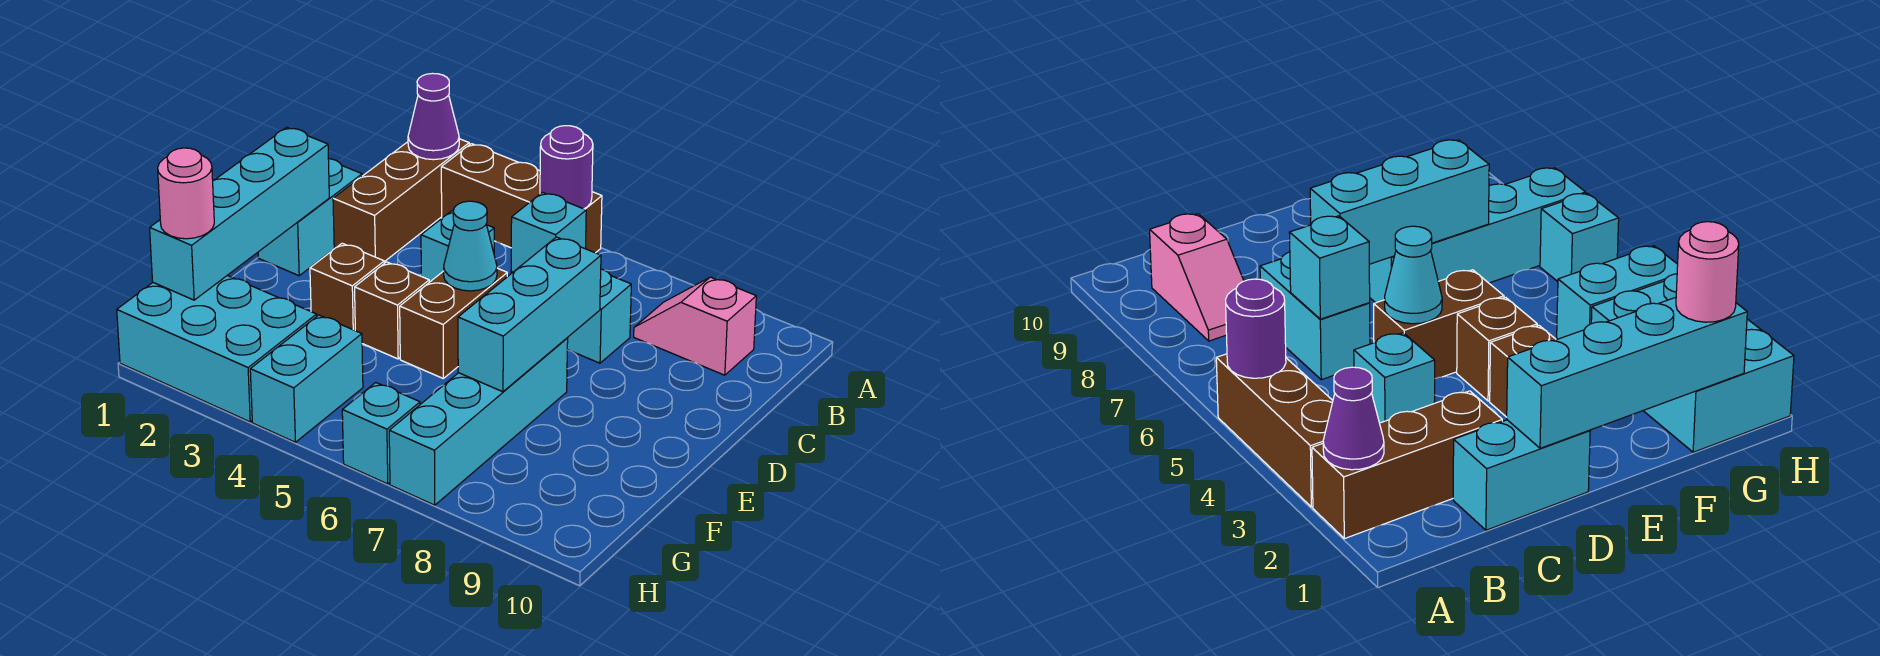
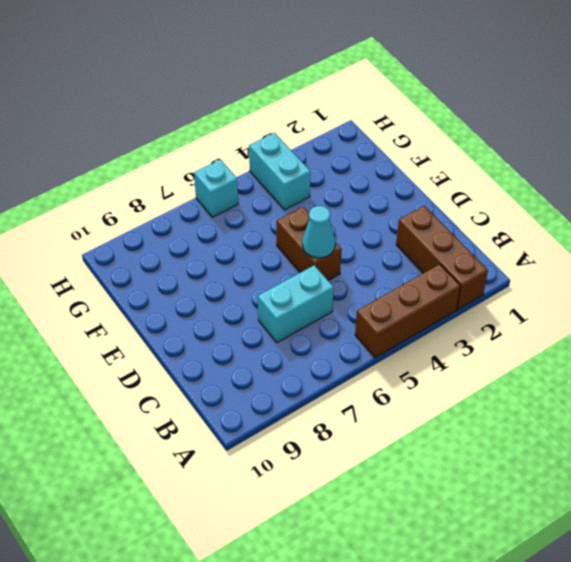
none -> pink slope B8:B9 level 1 top 9
none -> cyan brick C1:D1 level 1
none -> cyan brick C4 level 1

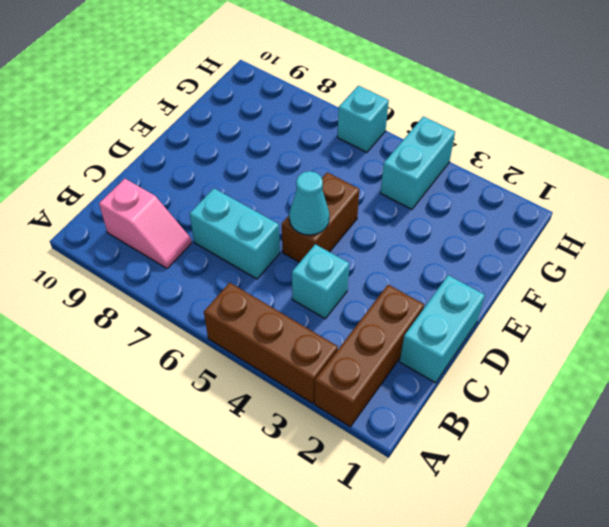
none -> brown brick E3 level 1
none -> brown brick E4 level 1
none -> cyan brick E7:H7 level 1

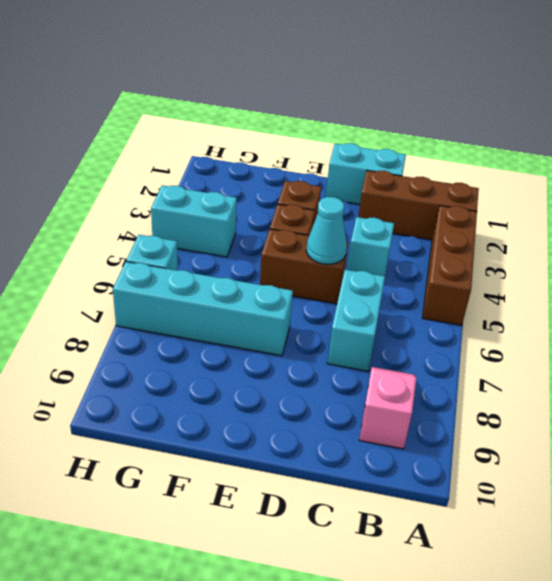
none -> cyan brick G1:H3 level 1
none -> purple cone A2 level 2
none -> purple round brick A5 level 2

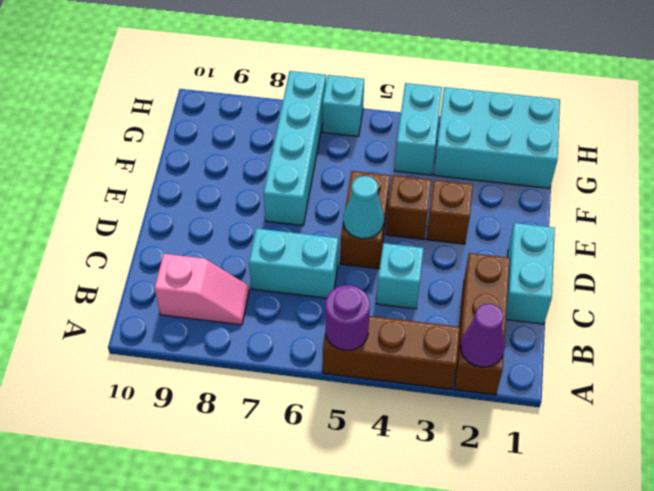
none -> cyan brick C6 level 2
none -> cyan brick D1:G1 level 2
none -> cyan brick D7:F7 level 2

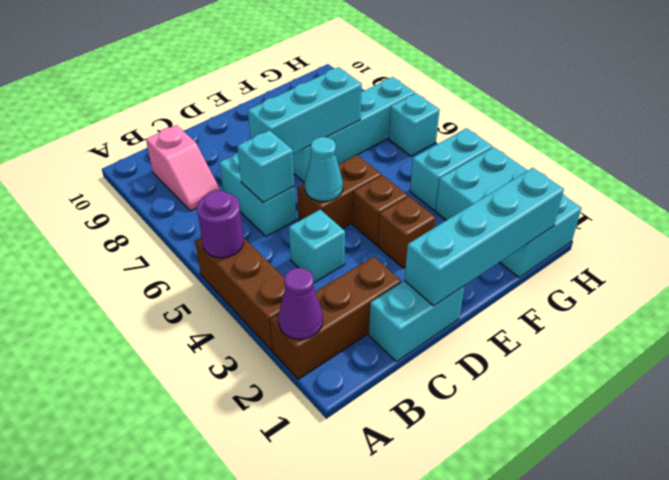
none -> pink round brick G1 level 3

